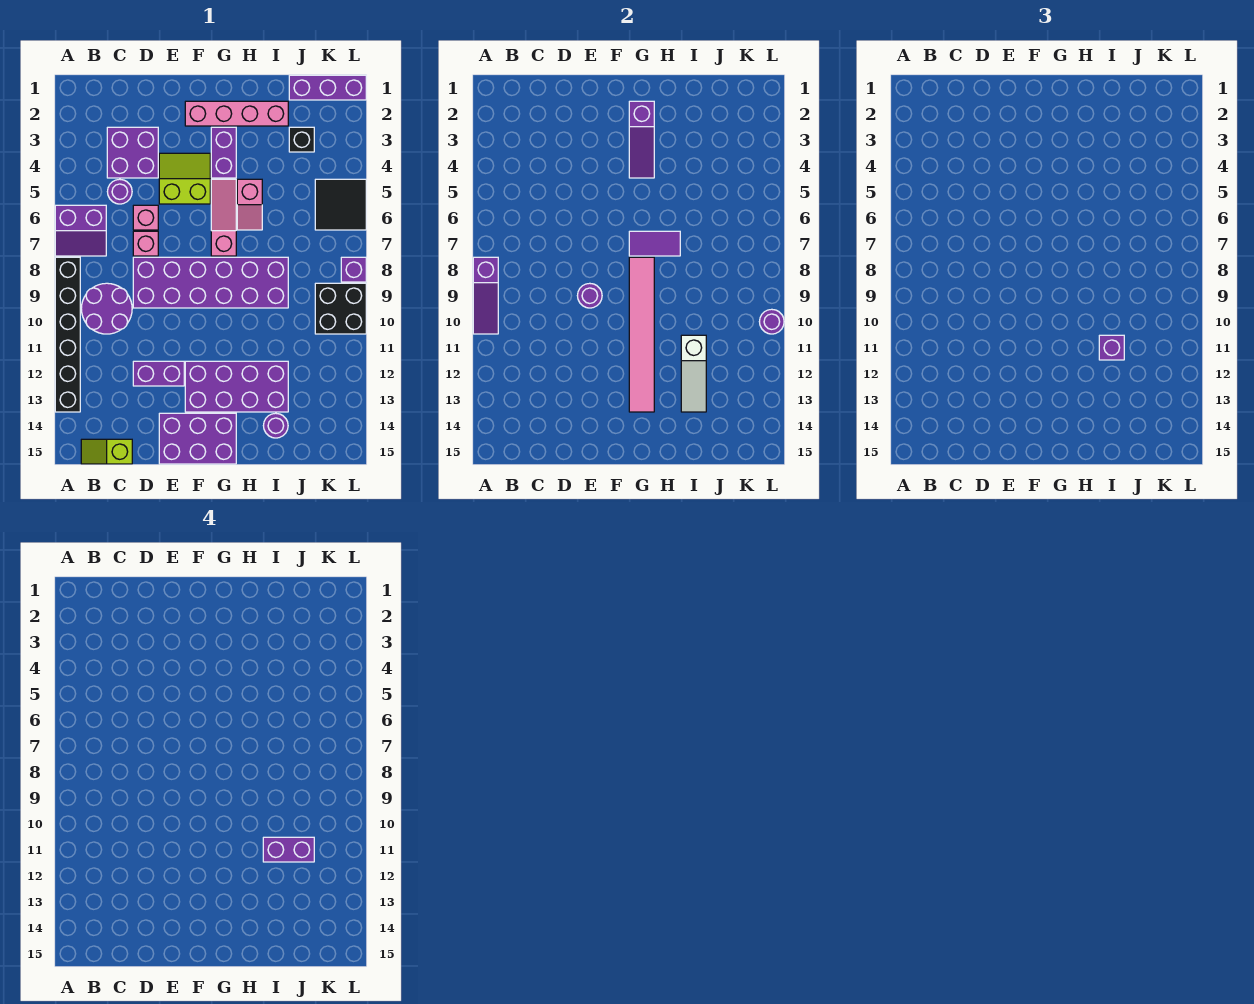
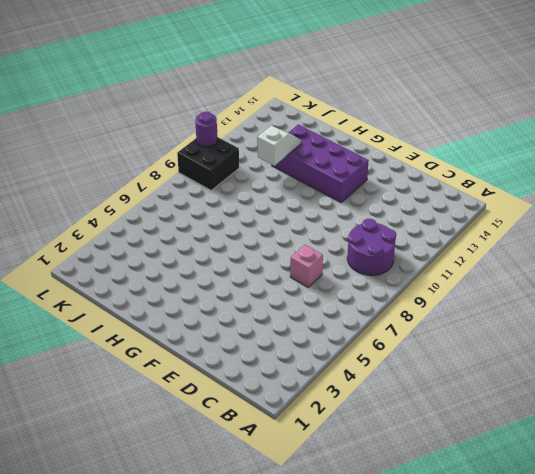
white slope I11:I12 level 2 top 11 -> white slope I11:I13 level 2 top 11
none -> purple slope A6:B7 level 1 top 6
none -> black brick A8:A13 level 1
none -> lime slope B15:C15 level 1 top C
none -> purple brick C3:D4 level 1

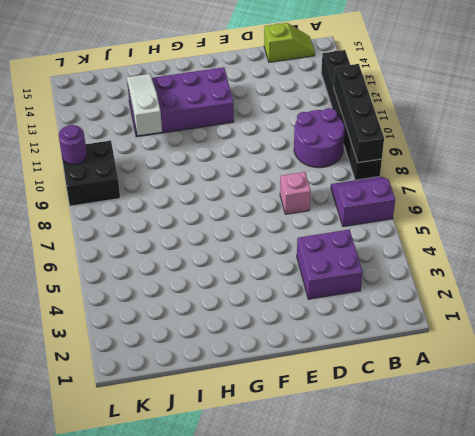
black brick A8:A11 level 2 -> purple slope A8:A10 level 2 top 8
none -> purple round brick C5 level 1
none -> pink brick D6 level 1
none -> purple brick D8:I9 level 1
none -> purple brick D12:E12 level 1

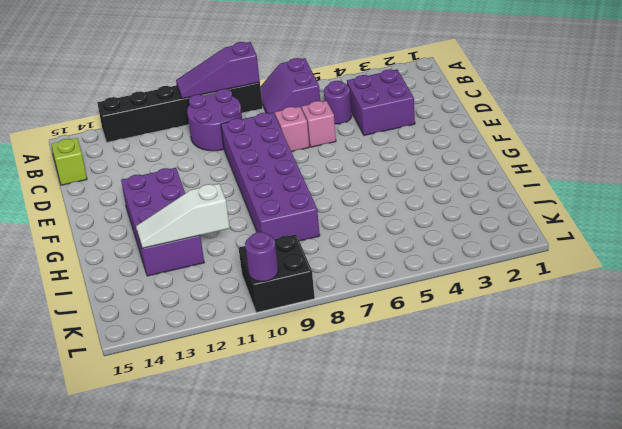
none -> purple brick D12:E12 level 1
none -> lime slope E4:F5 level 1 top 5
none -> purple brick E14:G15 level 1
none -> pink brick F2:I2 level 1

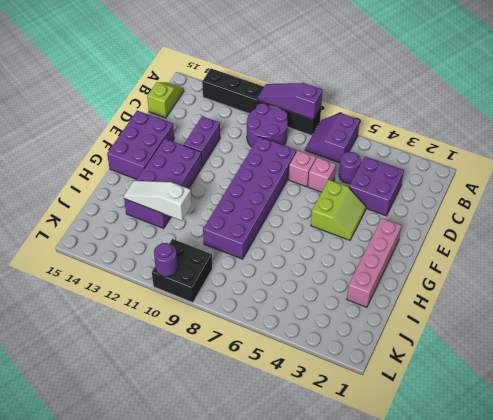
none -> purple brick G3:G4 level 1
none -> pink slope G5:G7 level 1 top 7
none -> pink slope H5:H6 level 1 top 5
none -> purple round brick I14 level 1

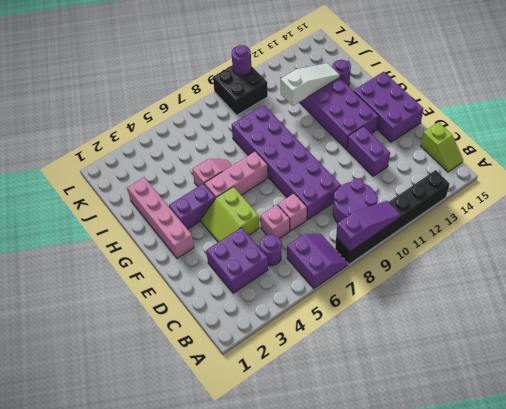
pink brick G5:G7 level 1 -> pink slope G5:G7 level 1 top 7
none -> purple brick J1:L1 level 1
none -> black brick J3 level 1
none -> black tile K5:L6 level 1
none -> purple brick L8 level 1

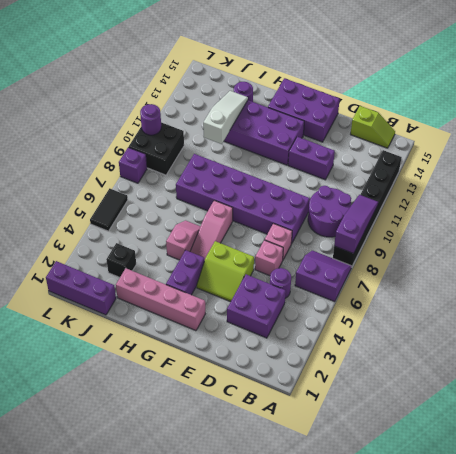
black tile L5:L6 level 1 -> black tile K5:L6 level 1
none -> purple round brick E9 level 2
none -> purple slope G2:G4 level 2 top 2
none -> purple tile G7:H7 level 2
none -> pink tile G8:G13 level 2

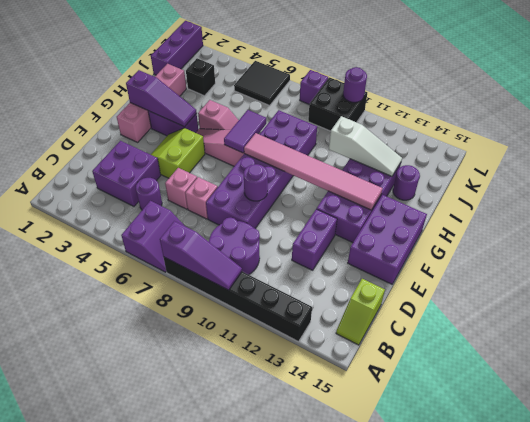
none -> purple brick I11 level 3
none -> purple brick I11:J11 level 4

